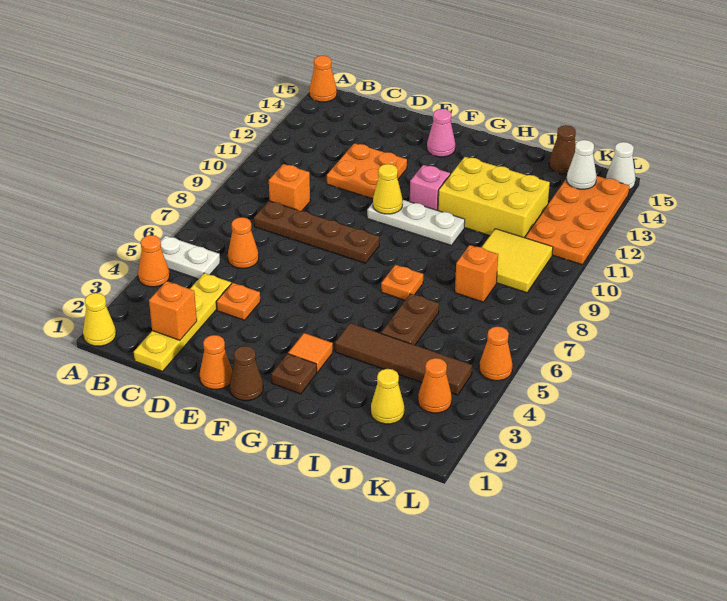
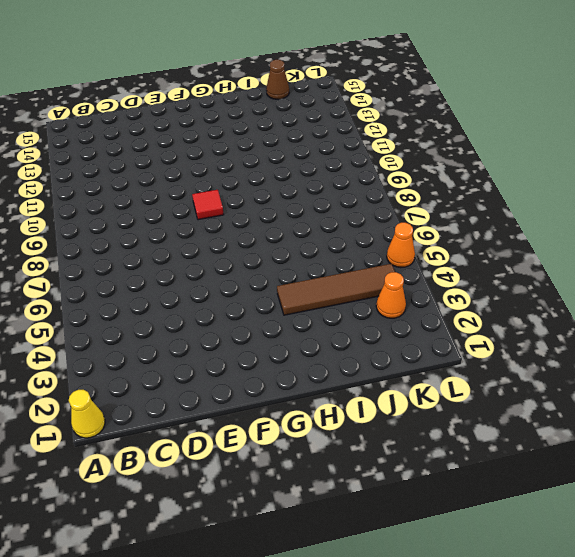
red tile F9 level 1 -> none
none -> orange cone A4 level 1
none -> white plate A5:B5 level 1
none -> orange cone A15 level 1
none -> yellow plate C1:C4 level 1

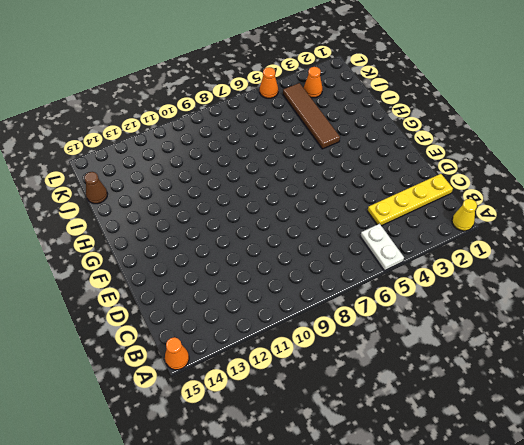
none -> orange cone A4 level 1
none -> orange cone C6 level 1
none -> brown plate C8:F8 level 1
none -> orange brick C9 level 1

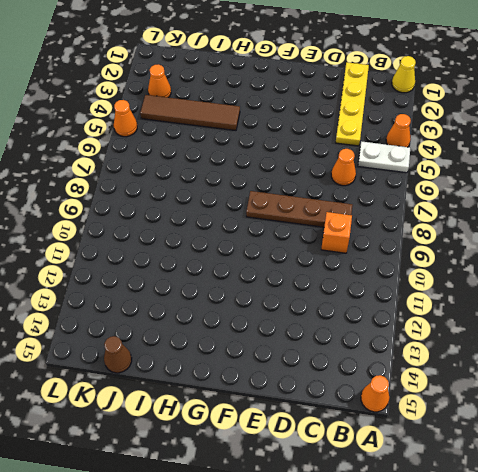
none -> orange plate D4 level 1
none -> orange plate D11:E12 level 1
none -> orange cone E1 level 1
none -> brown cone F1 level 1

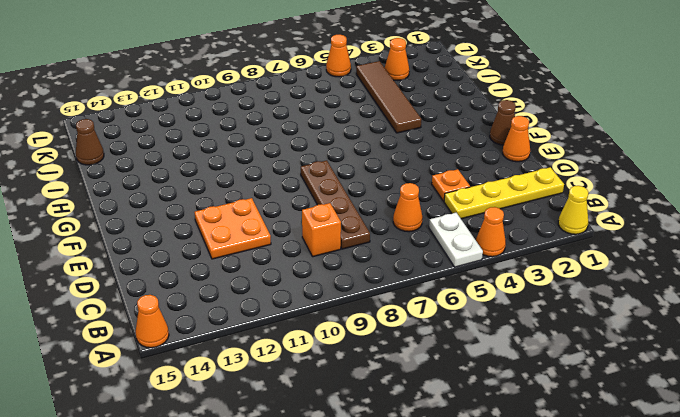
none -> white plate F10:H10 level 1
none -> pink cone F14 level 1
none -> brown plate G2 level 1
none -> orange tile G3 level 1

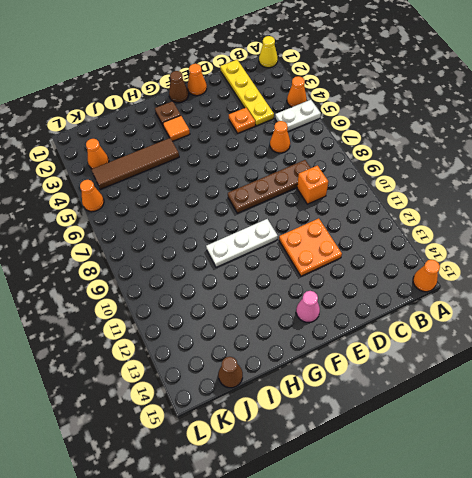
none -> pink brick G11 level 1
none -> orange plate H7 level 1
none -> yellow brick H11:J12 level 1
none -> brown plate I5:I6 level 1

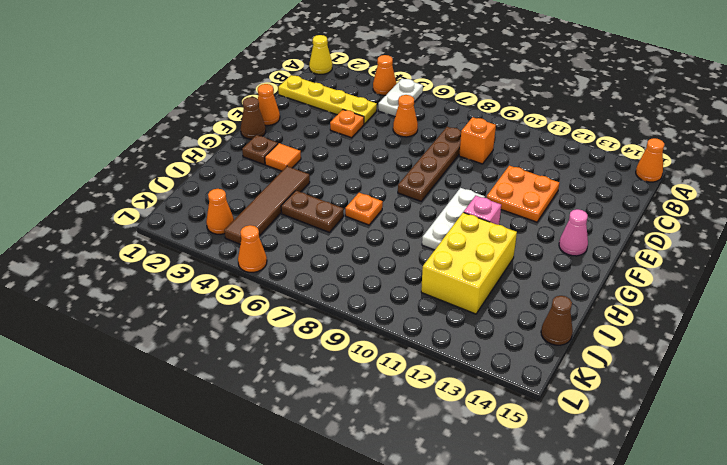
none -> yellow cone J2 level 1
none -> orange brick J8 level 1
none -> yellow tile J9:K10 level 1
none -> orange plate K11:L14 level 1

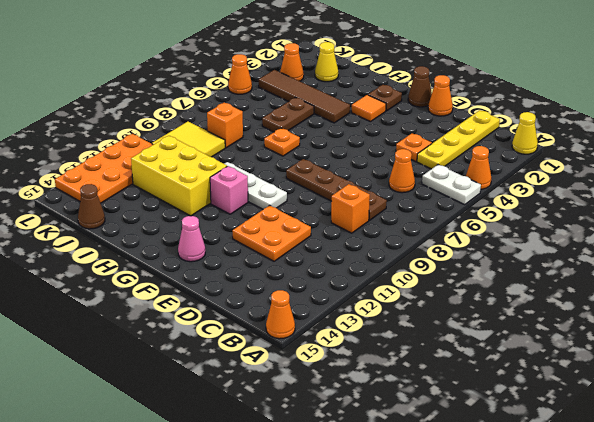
none -> white cone L15 level 1
none -> orange brick C2 level 2
none -> yellow cone F10 level 2
none -> white cone K14 level 2

